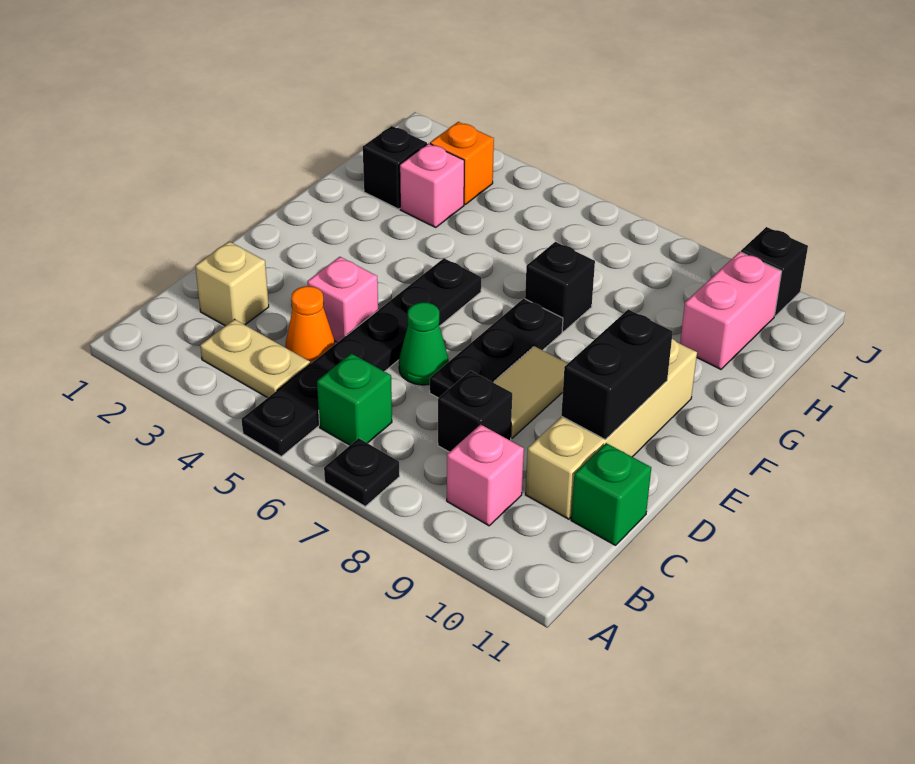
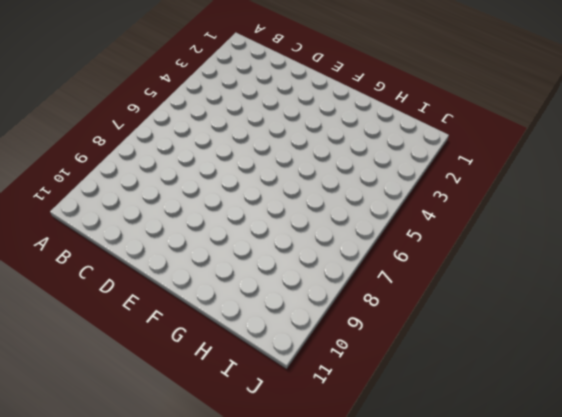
none -> black plate A5:F5 level 1
none -> black plate A7 level 1
none -> tan plate B3:B4 level 1

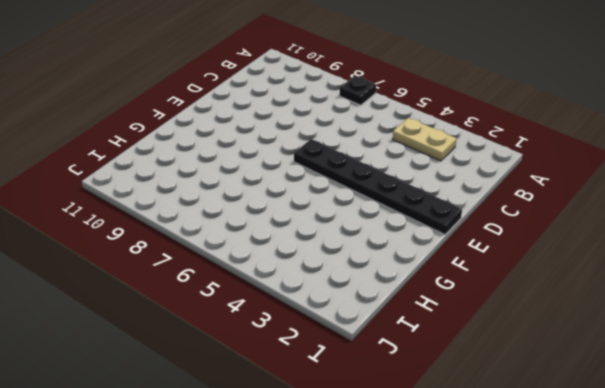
black plate E1:E6 level 1 -> black plate A5:F5 level 1
none -> green brick B6 level 1
none -> pink brick B9 level 1
none -> tan brick C2 level 1

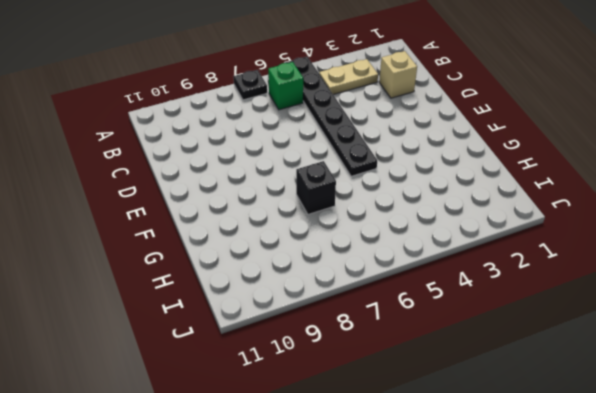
none -> pink brick B9 level 1
none -> orange cone C4 level 1
none -> black brick C8 level 1

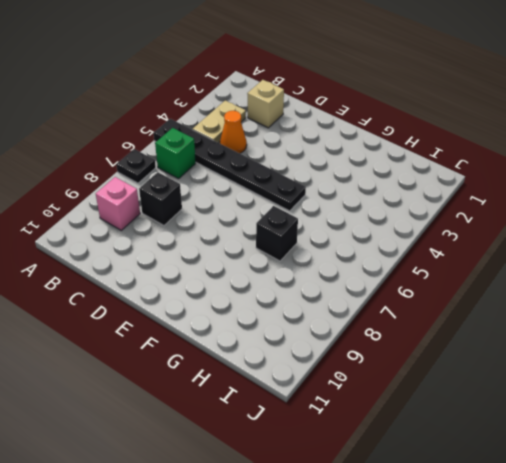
none -> tan brick C10:F10 level 1
none -> green brick C11 level 1
none -> pink brick D4 level 1

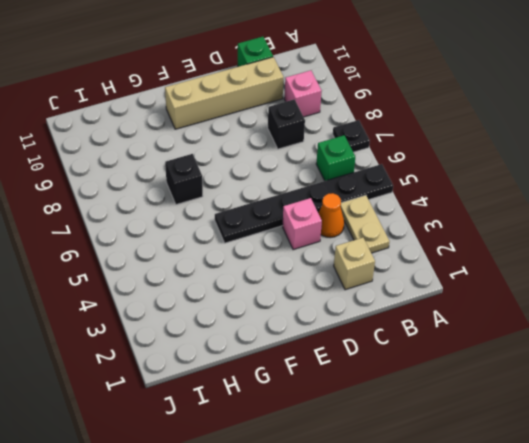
none -> green cone D6 level 1
none -> black plate D7:F7 level 1
none -> tan tile D8:E8 level 1

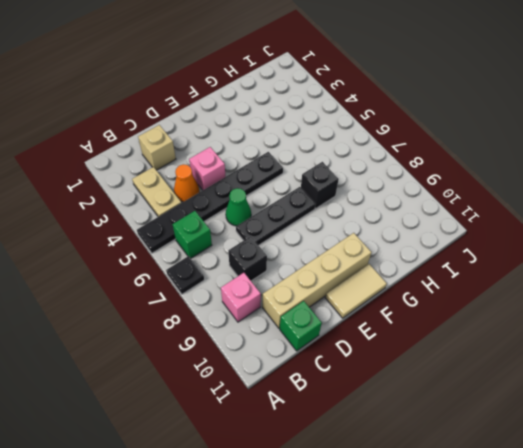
tan tile E11:F11 level 1 -> tan tile D8:E8 level 1
none -> black brick H2 level 1
none -> pink brick H3 level 1
none -> pink brick H10:I10 level 1

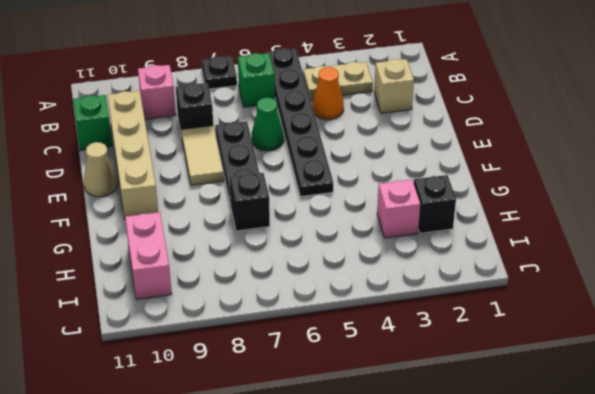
tan cone E11 level 1 -> none
none -> pink brick D4 level 1
none -> orange brick I3 level 1
none -> black brick J10 level 1

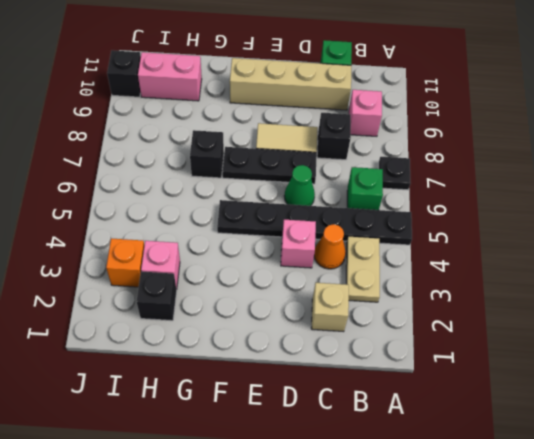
none -> black brick D10:E10 level 2

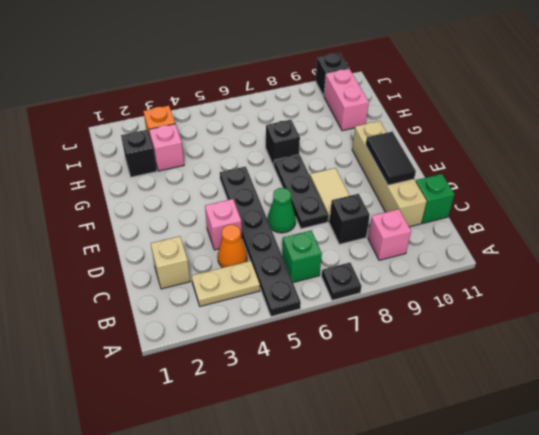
black tile D10:E10 level 2 -> black brick D10:E10 level 2

